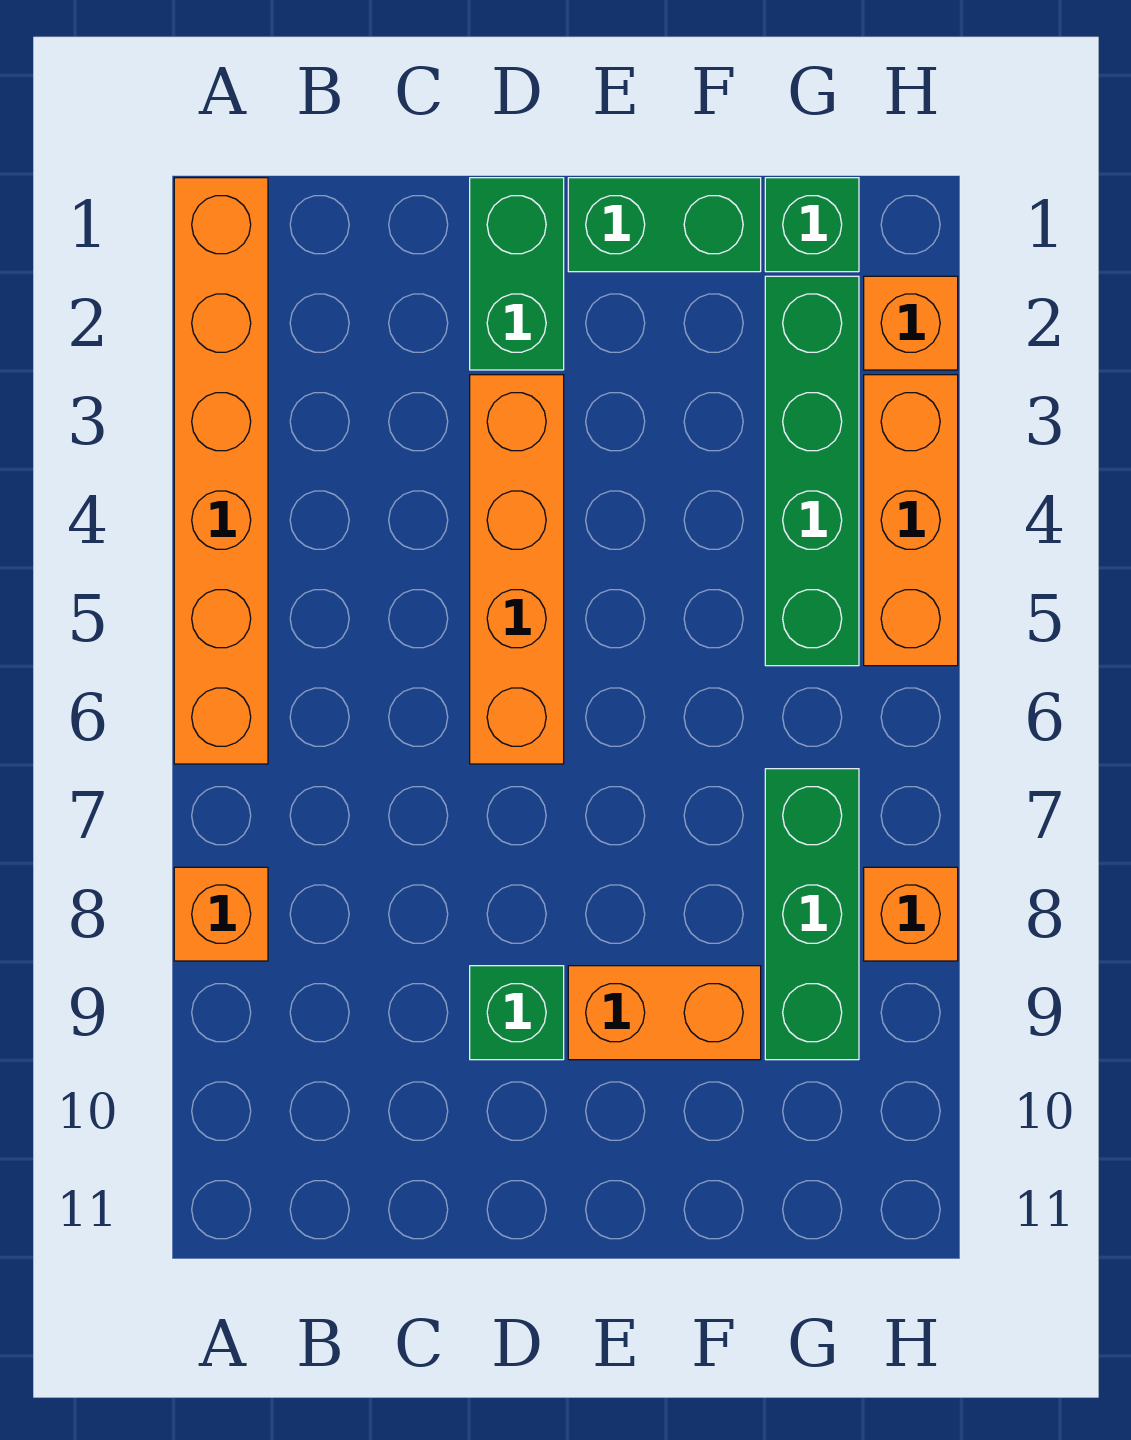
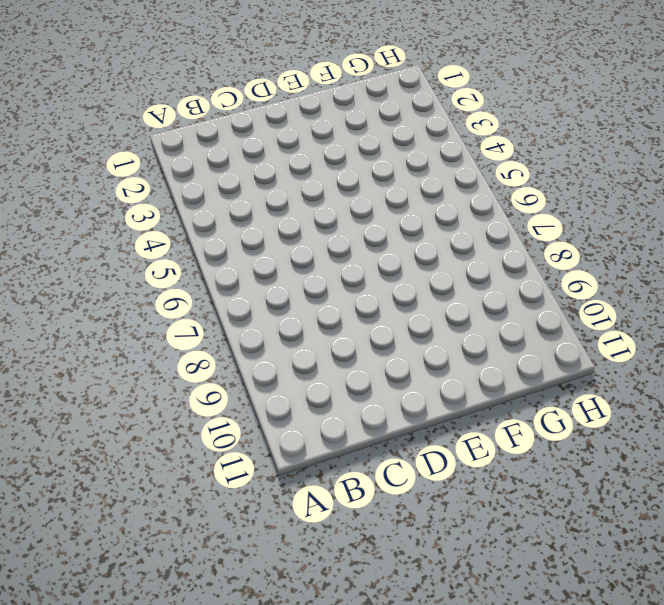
none -> orange brick A1:A6 level 1
none -> orange brick A8 level 1
none -> green brick D1:D2 level 1

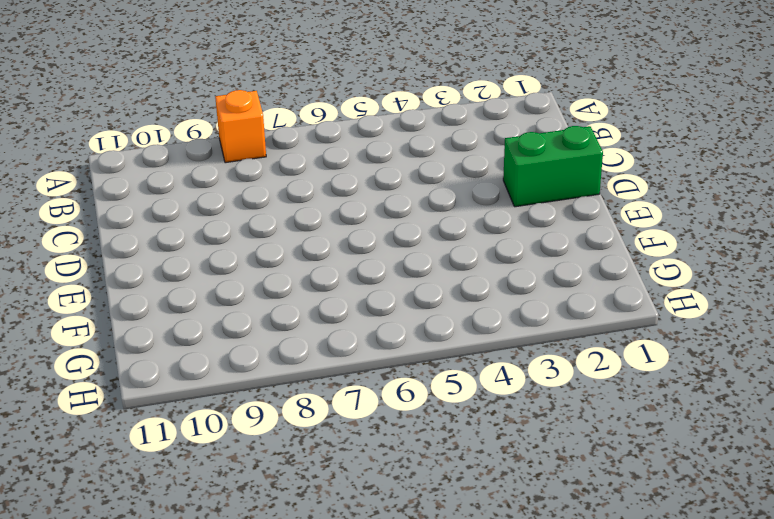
none -> orange brick A1:A6 level 1
none -> orange brick D3:D6 level 1
none -> green brick D9 level 1

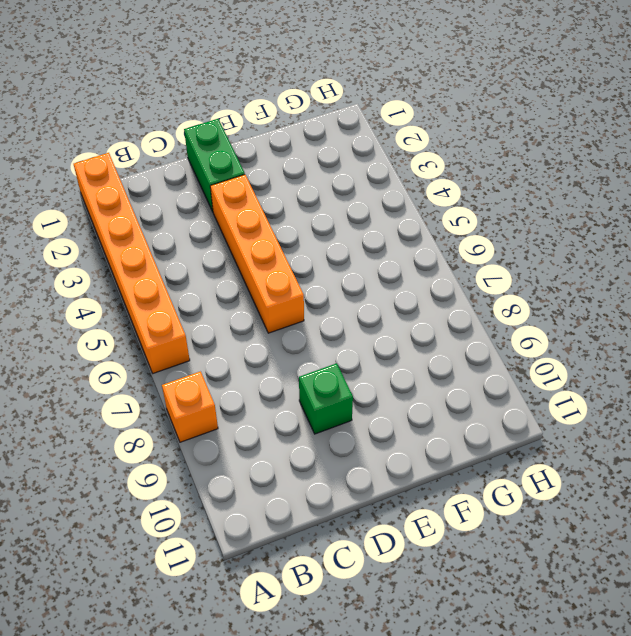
none -> green brick E1:F1 level 1
none -> orange brick E9:F9 level 1
none -> green brick G1 level 1

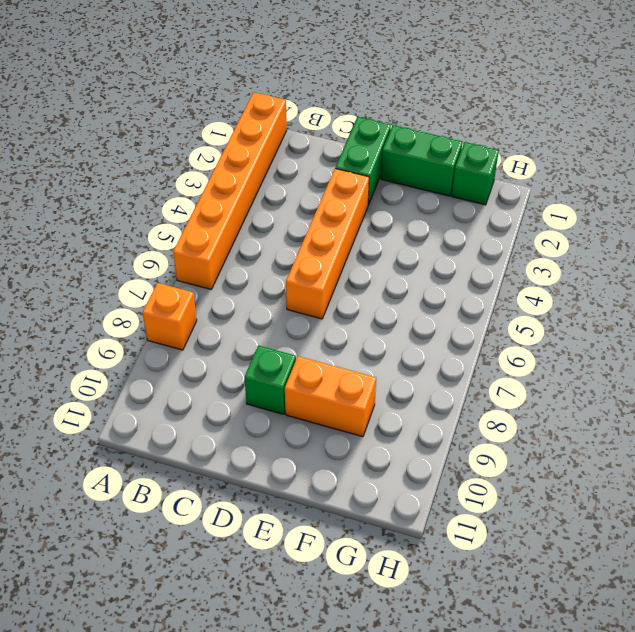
none -> green brick G2:G5 level 1
none -> green brick G7:G9 level 1
none -> orange brick H2 level 1

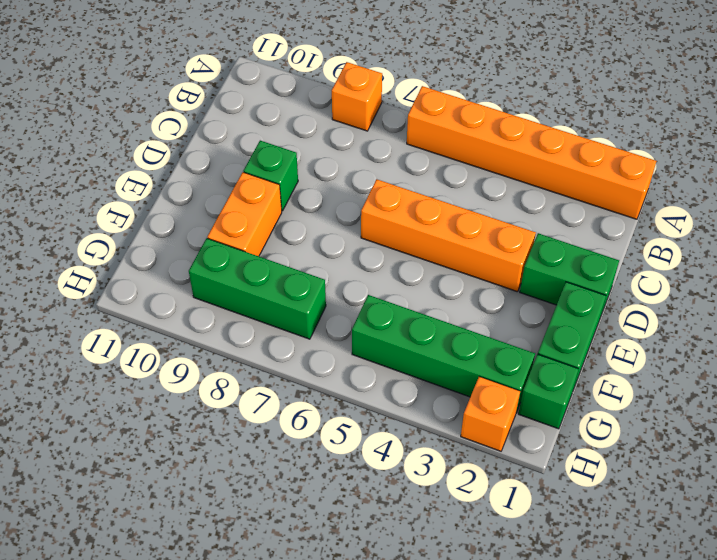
none -> orange brick H3:H5 level 1
none -> orange brick H8 level 1

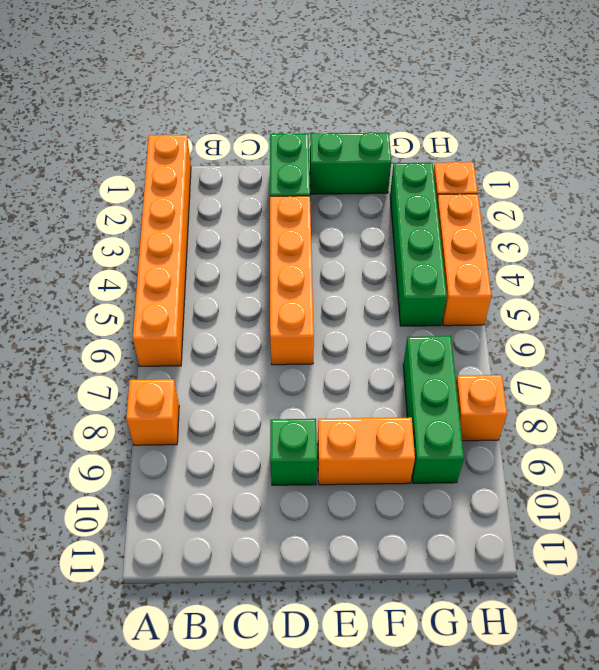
none -> green brick G1 level 1

